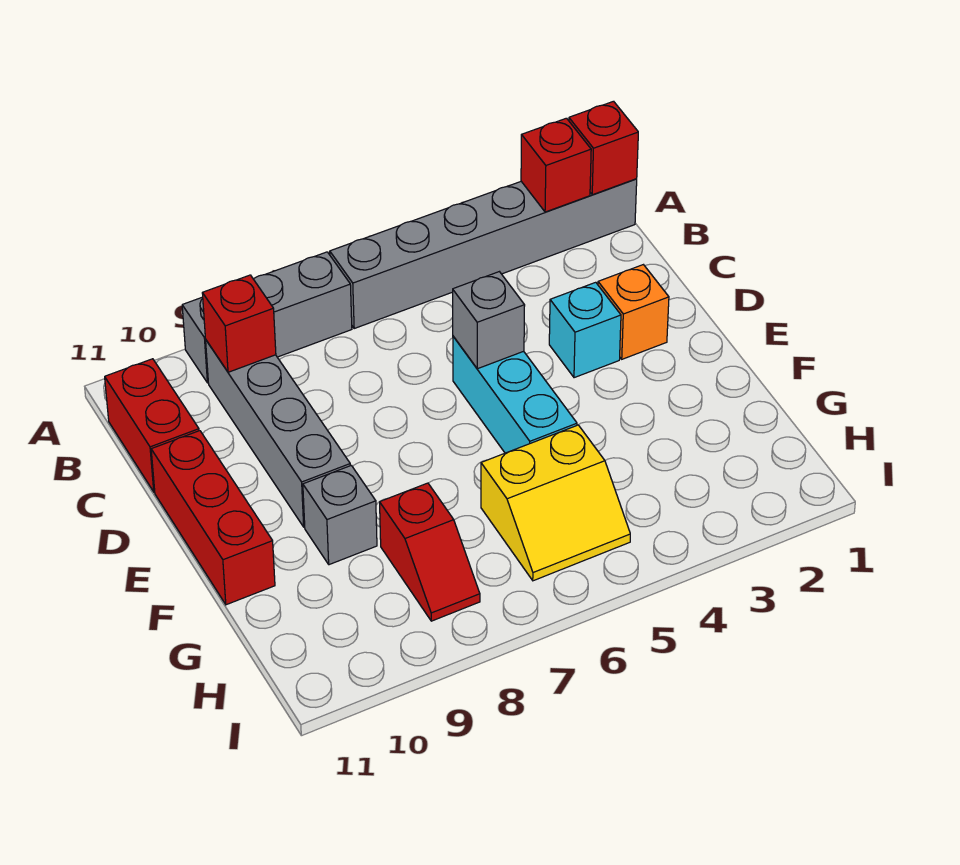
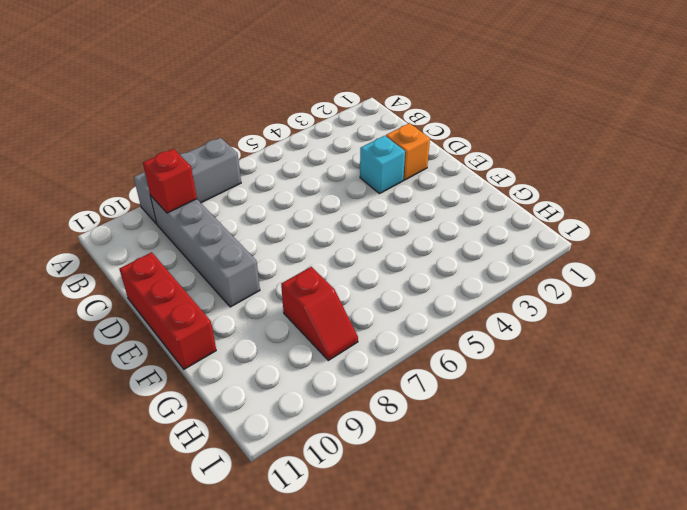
none -> grey brick A1:A6 level 1
none -> red brick B11:C11 level 1
none -> cyan brick D5:F5 level 1

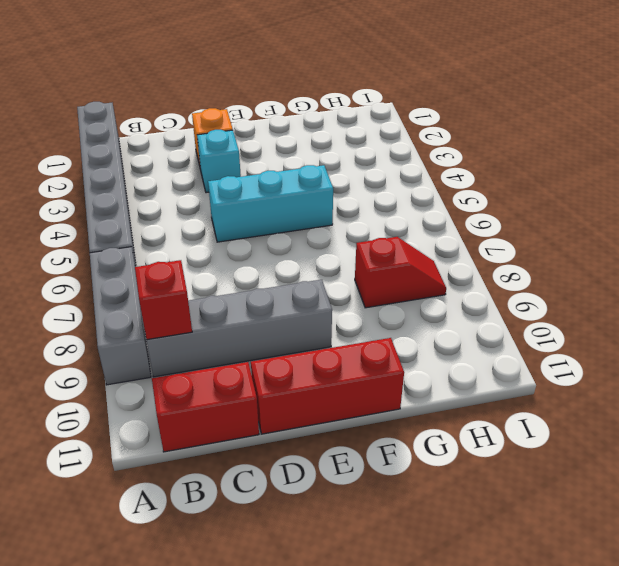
none -> grey brick F9 level 1
none -> yellow slope G5:H6 level 1 top G
none -> red brick A1 level 2

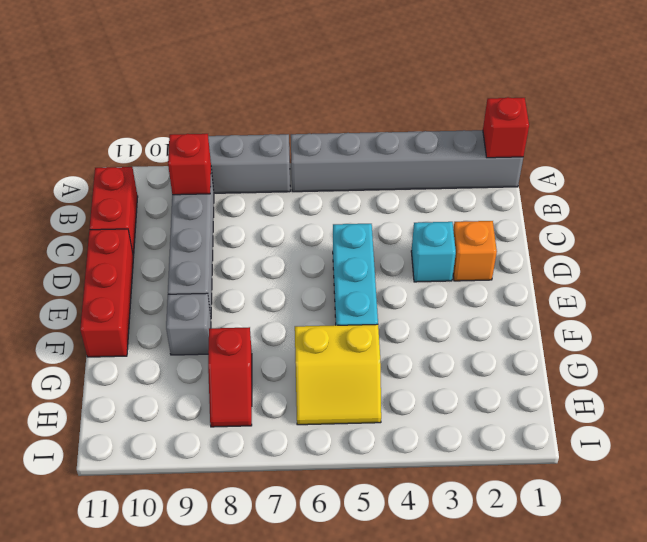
none -> red brick A2 level 2
none -> grey brick D5 level 2

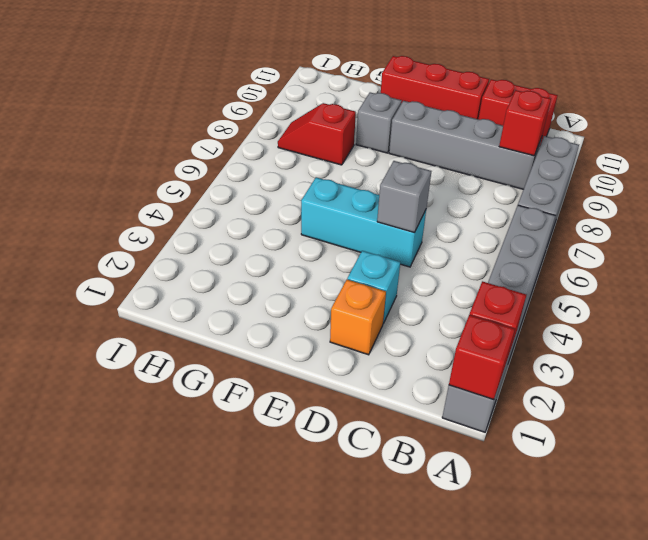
none -> yellow slope G5:H6 level 1 top G

